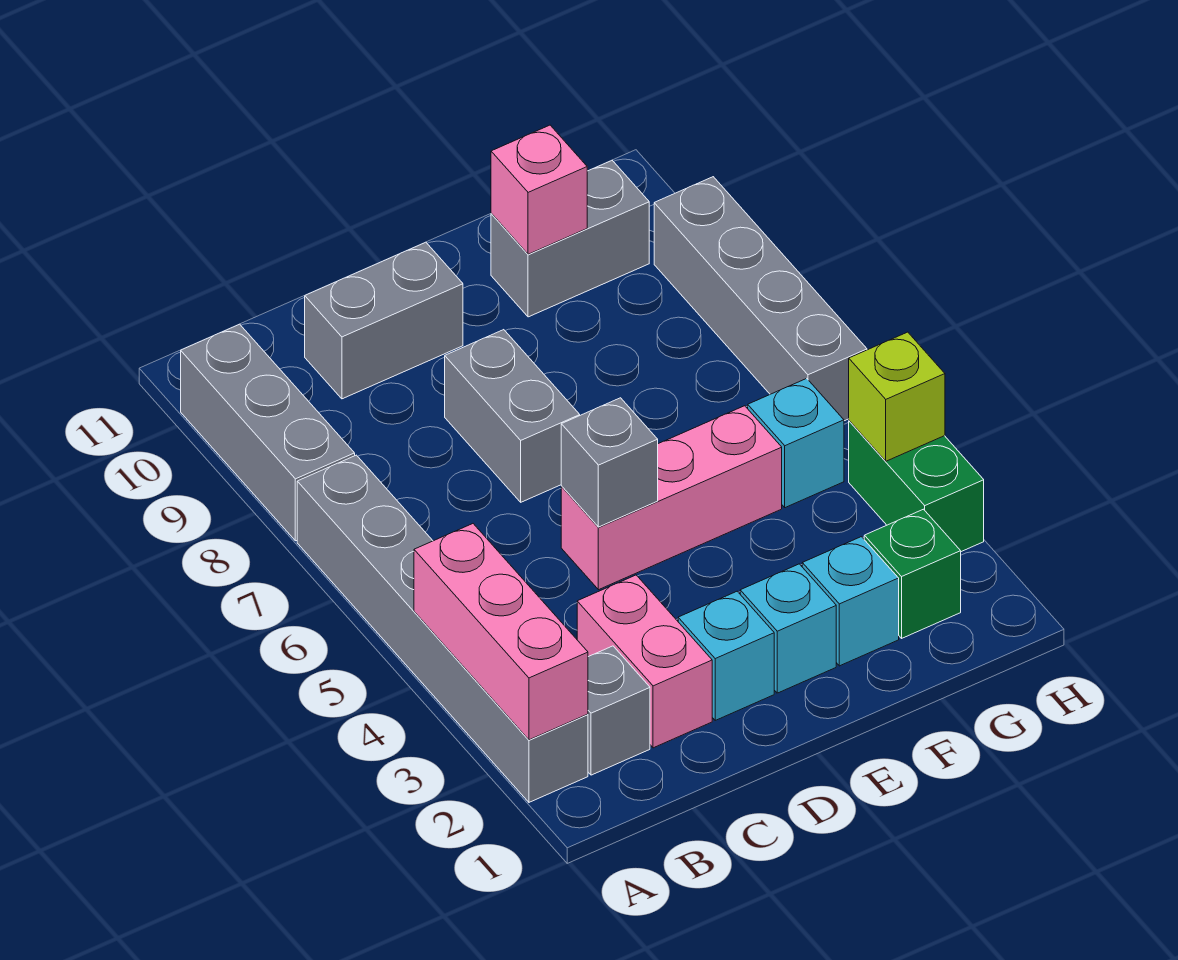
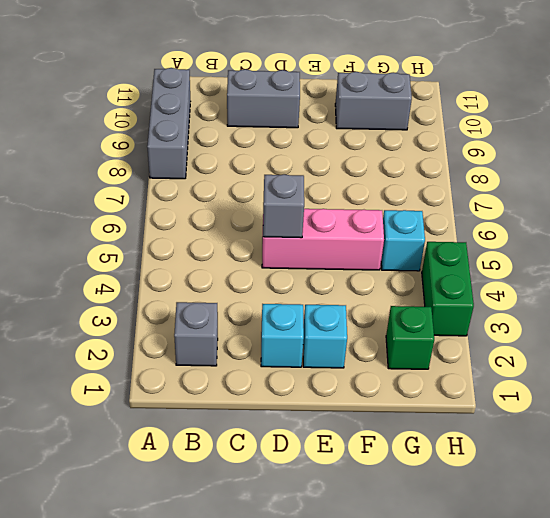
none -> grey brick A2:A7 level 1
none -> pink brick C2:C3 level 1
none -> grey brick D7:D8 level 1

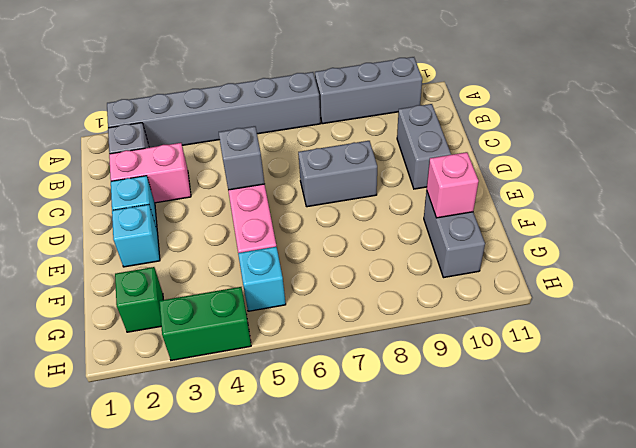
none -> cyan brick F2 level 1
none -> grey brick H6:H9 level 1
none -> pink brick A2:A4 level 2

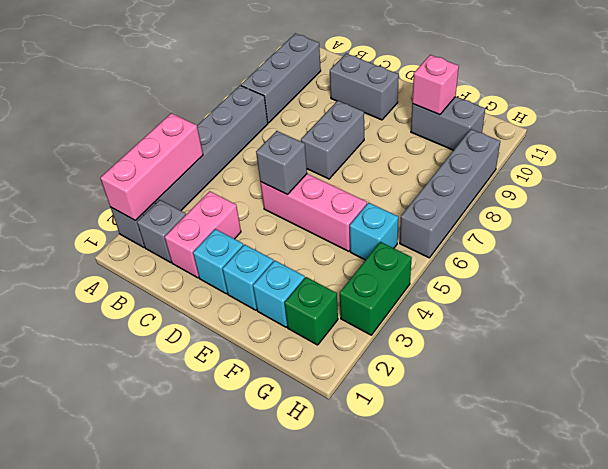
none -> lime brick H4 level 2

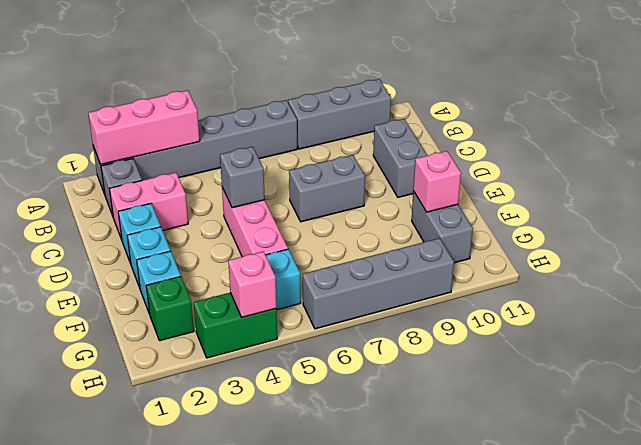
pink brick H4 level 2 -> lime brick H4 level 2

